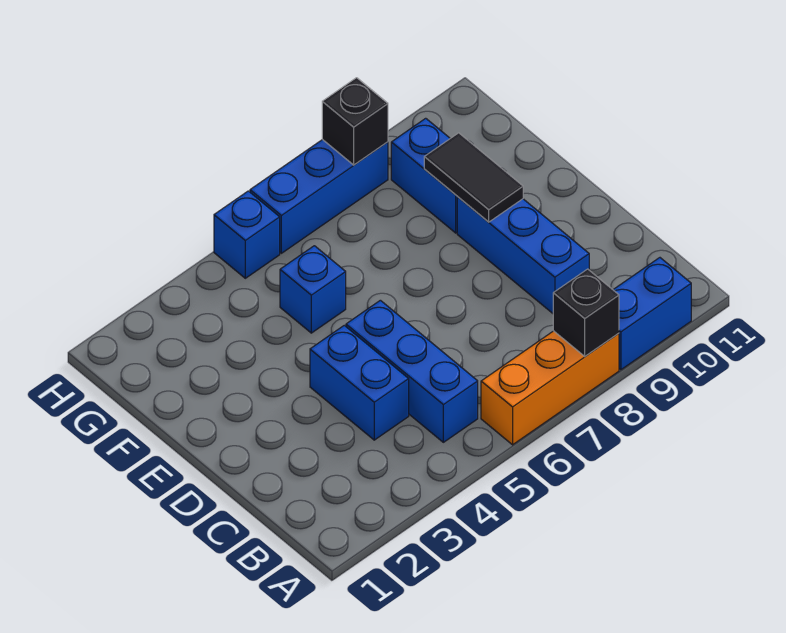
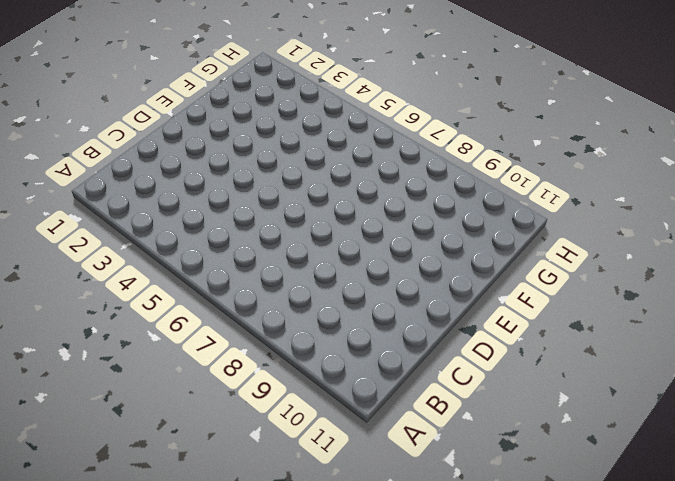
none -> orange brick A6:A8 level 1
none -> blue brick A9:A10 level 1
none -> blue brick B5:D5 level 1

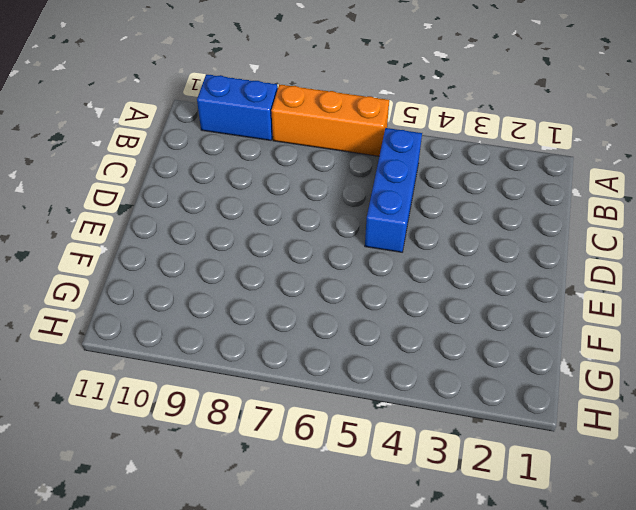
none -> blue brick C4:D4 level 1
none -> blue brick C9:E9 level 1
none -> blue brick F5 level 1

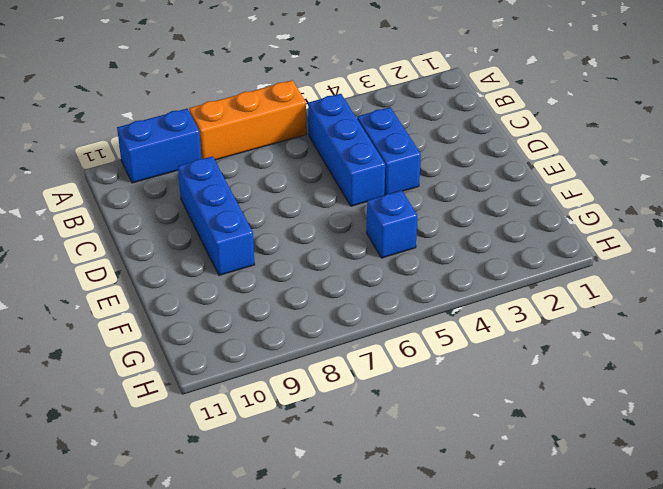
none -> blue brick F9:G9 level 1
none -> blue brick H5 level 1
none -> blue brick H6:H8 level 1

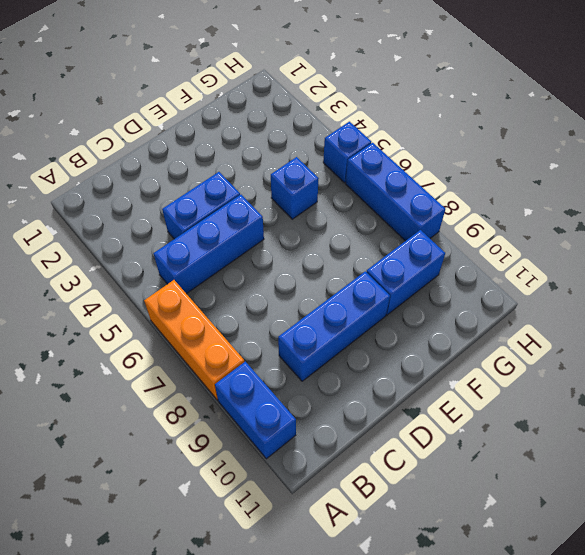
none -> black brick A8 level 2
none -> black tile E9:F9 level 2
none -> black brick H8 level 2

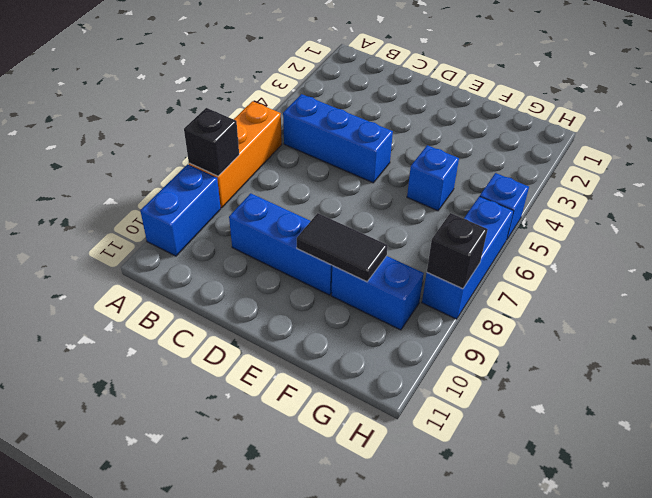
none -> blue brick C4:D4 level 1

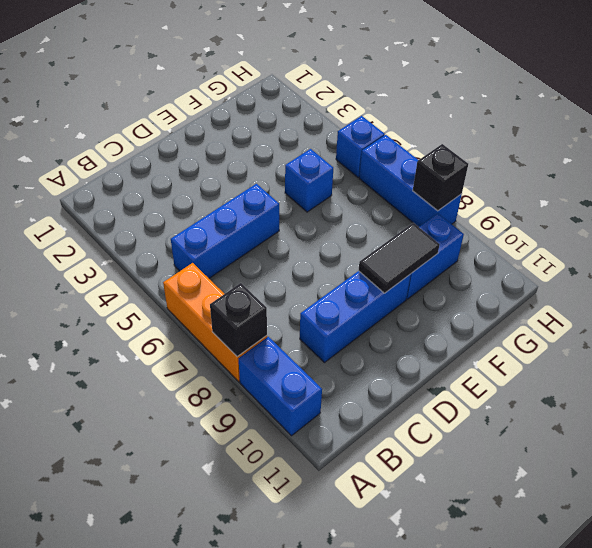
none -> blue brick C4:D4 level 1

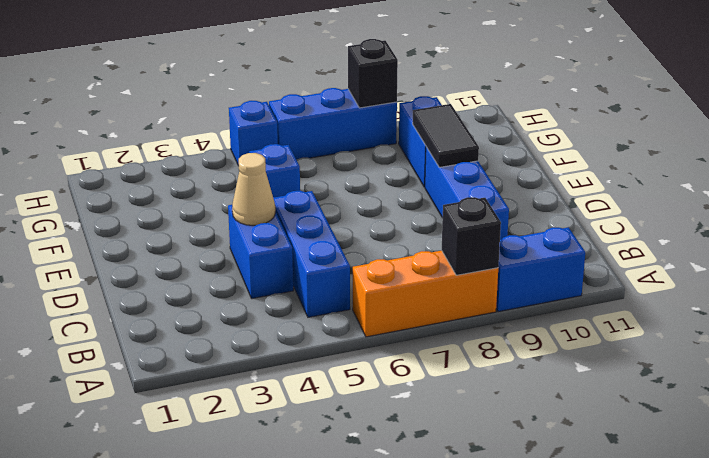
tan cone D4 level 2 -> none

